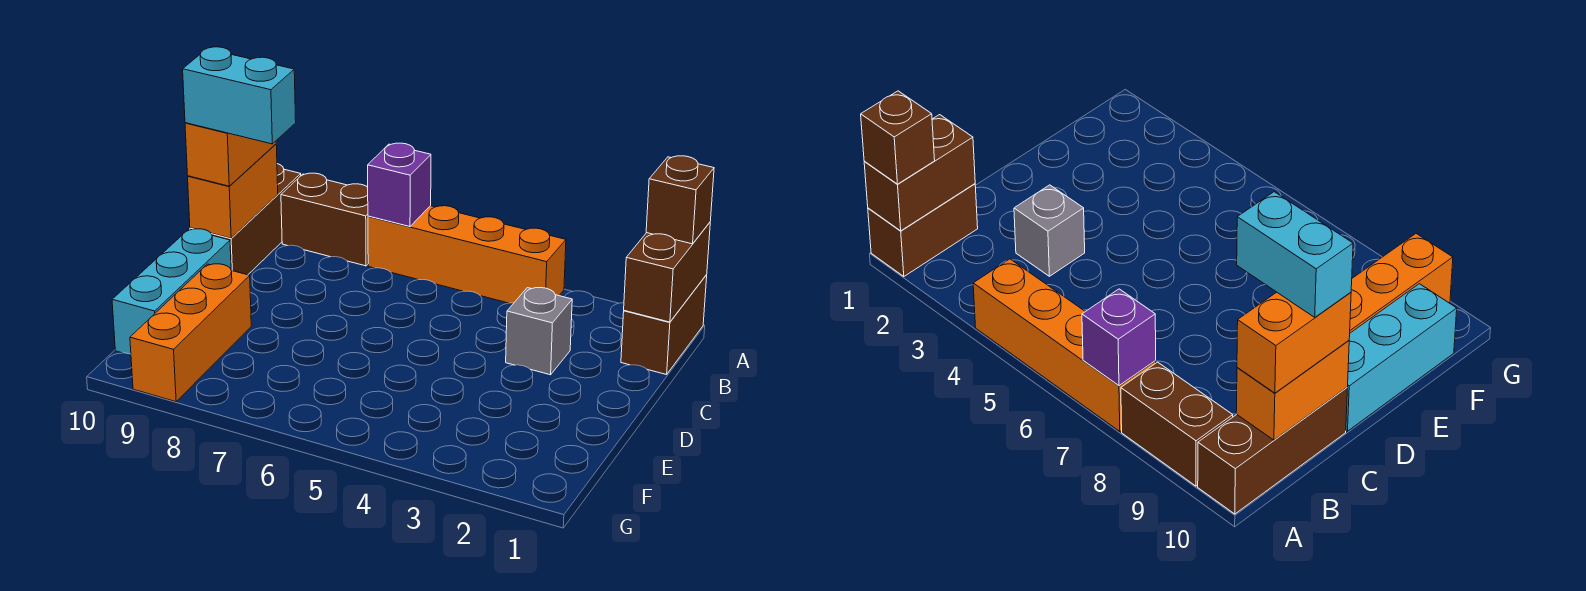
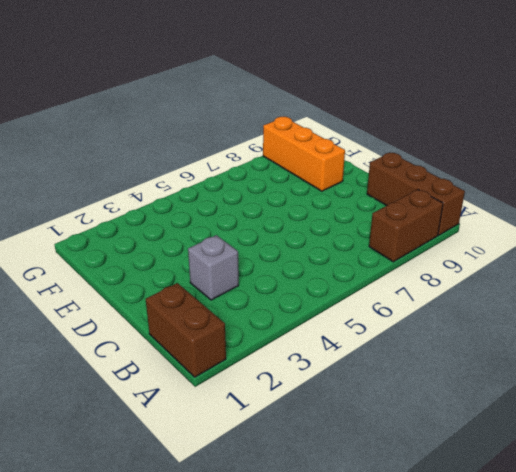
none -> orange brick A4:A7 level 1
none -> cyan brick D10:F10 level 1
none -> brown brick A1:B1 level 2

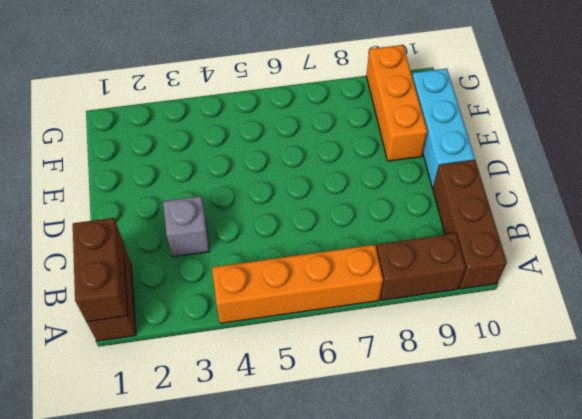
none -> purple brick A7 level 2
none -> orange brick B10:C10 level 2
none -> brown brick A1 level 3

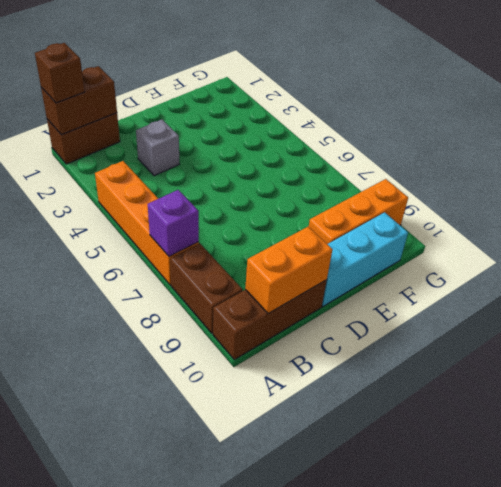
none -> orange brick B10:C10 level 3
none -> cyan brick C9:C10 level 4

